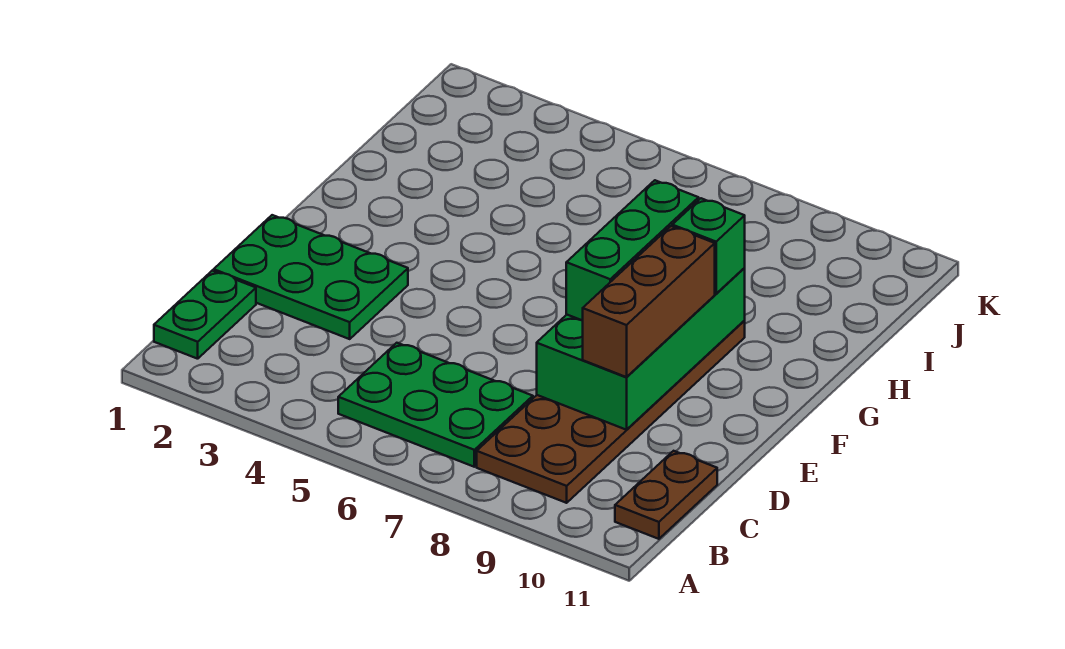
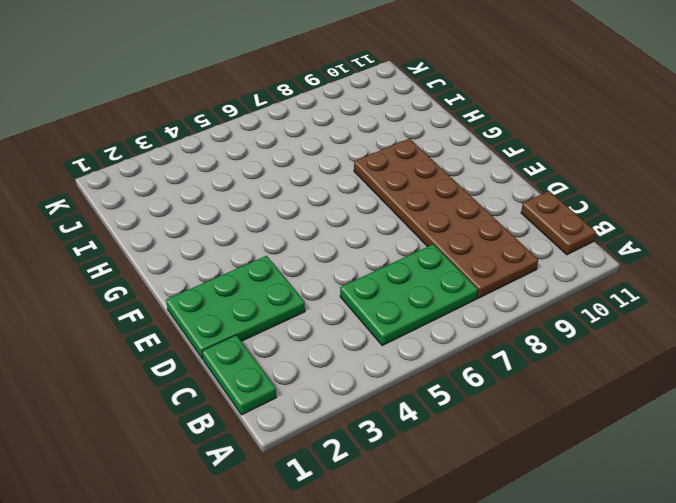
none -> green brick D8:G9 level 2
none -> brown brick D9:F9 level 3

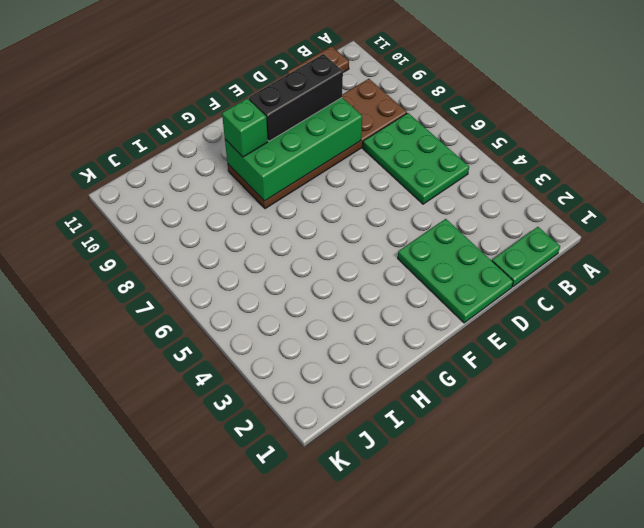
black brick D9:F9 level 3 -> brown brick D9:F9 level 3
none -> green brick E8:G8 level 3

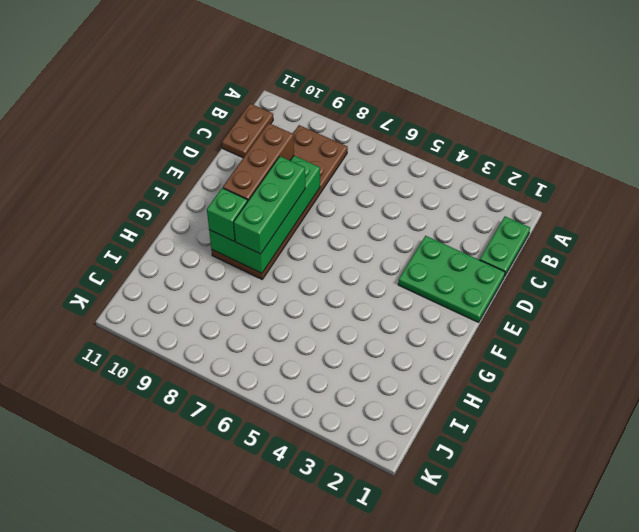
none -> green plate B5:C7 level 1

